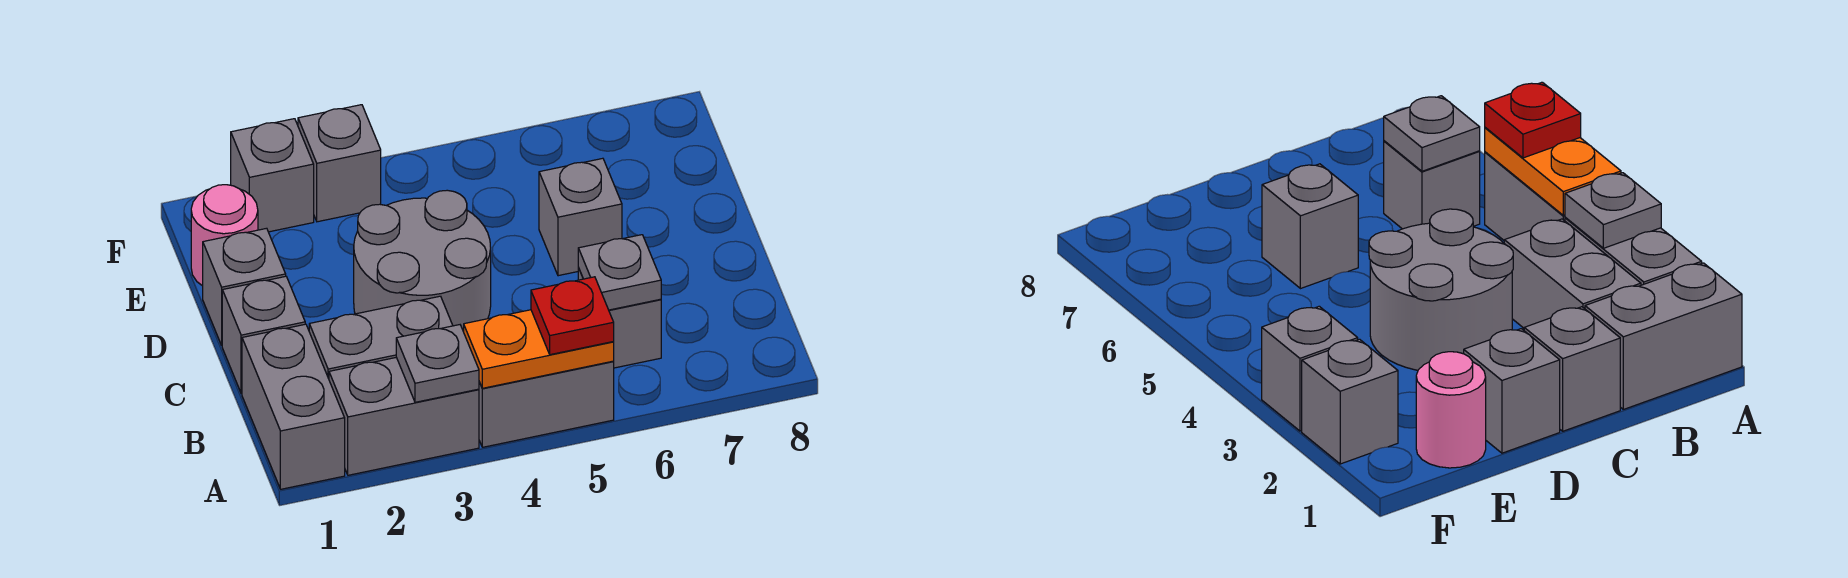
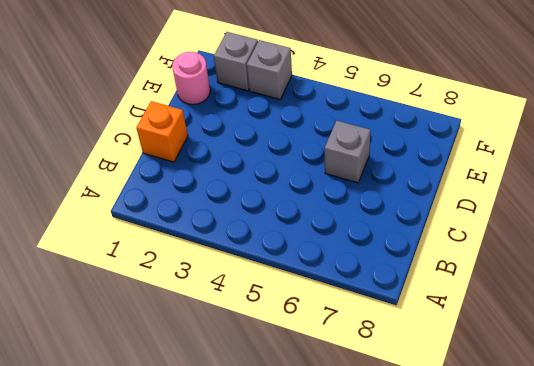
orange brick C1 level 1 -> grey brick C1 level 1
none -> grey brick A1:B1 level 1
none -> grey brick A2:A3 level 1
none -> grey brick A4:A5 level 1

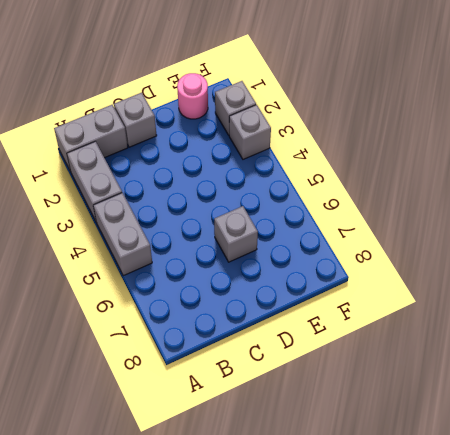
none -> grey brick B2:B3 level 1
none -> grey brick B6 level 1
none -> grey round brick C3:D4 level 1

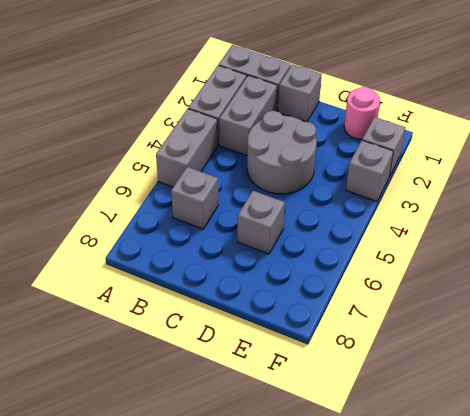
none -> grey brick D1 level 1
none -> grey plate A3 level 2
none -> orange plate A4:A5 level 2

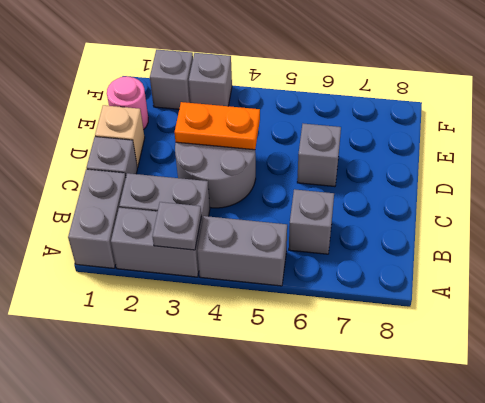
tan brick D1 level 1 -> grey brick D1 level 1
orange plate D3:D4 level 2 -> orange plate A4:A5 level 2
none -> grey plate B6 level 2
none -> red plate A5 level 3

